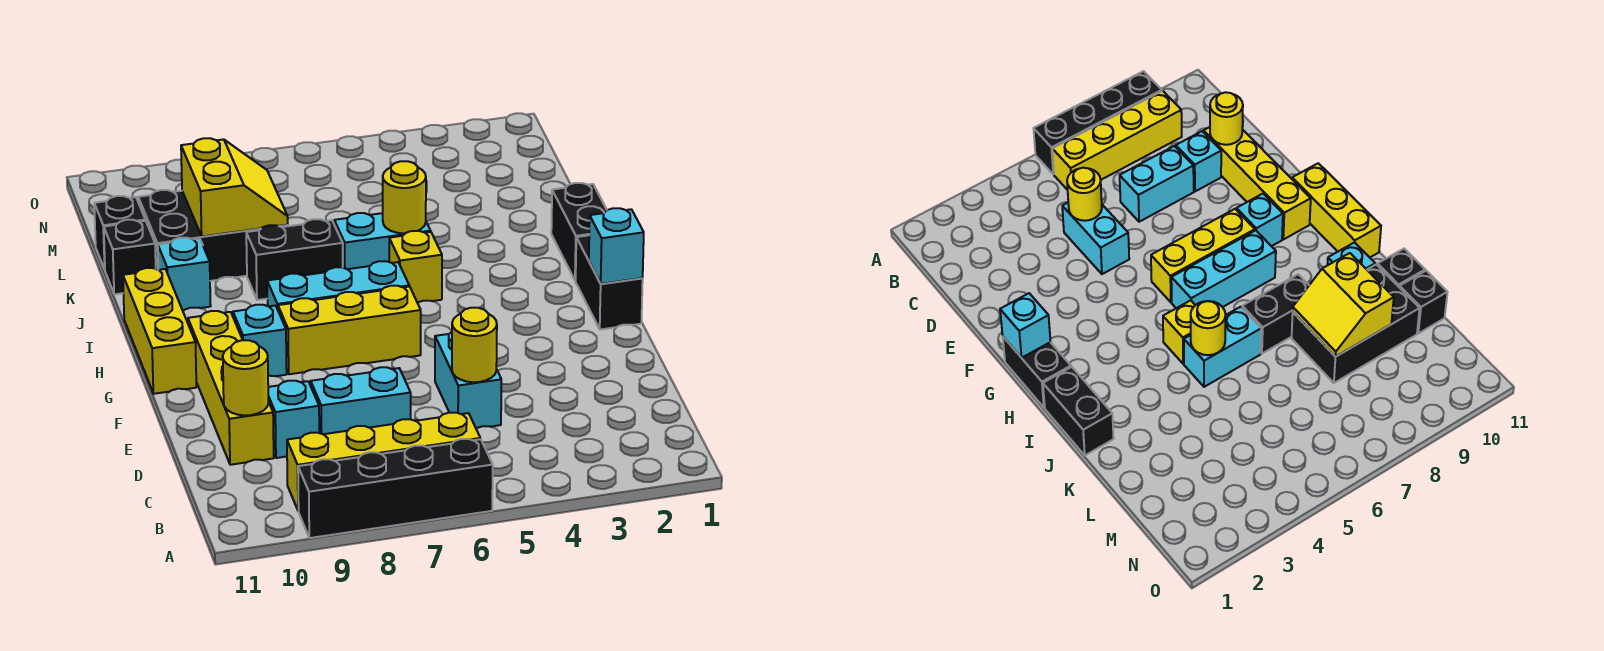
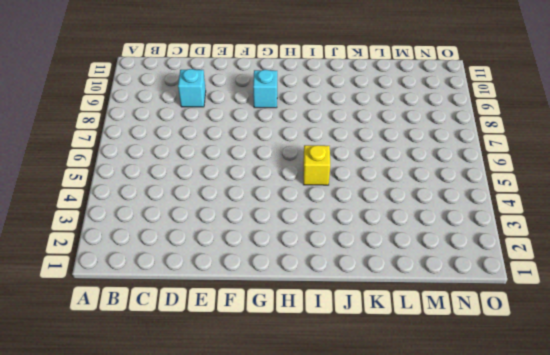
none -> black brick A6:A9 level 1
none -> yellow brick B6:B9 level 1
none -> cyan brick D5:E5 level 1

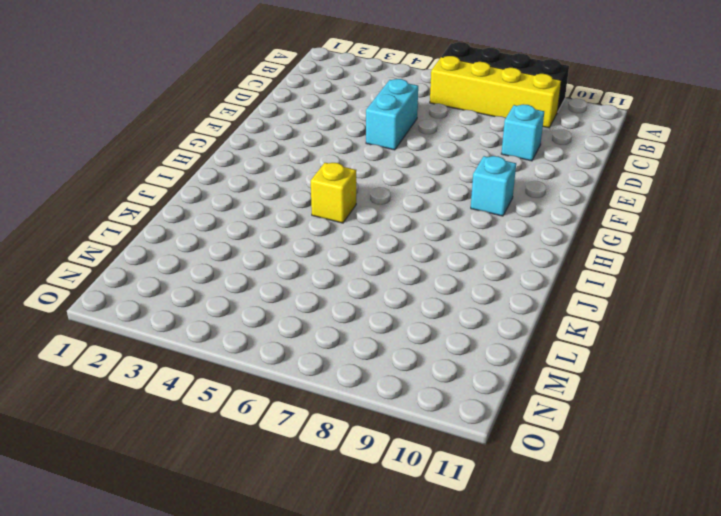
none -> cyan brick D7:D8 level 1
none -> yellow brick D10:G10 level 1
none -> black brick G1:H1 level 1

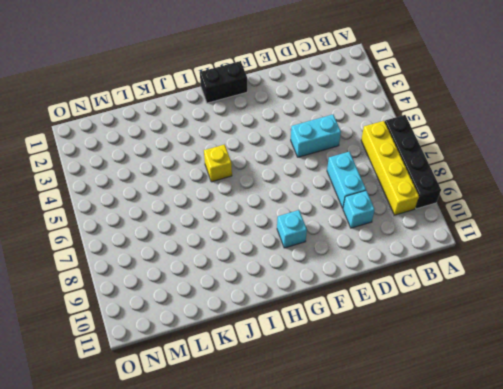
none -> yellow brick D10:G10 level 1
none -> yellow brick G6:G8 level 1
none -> yellow brick G11:I11 level 1

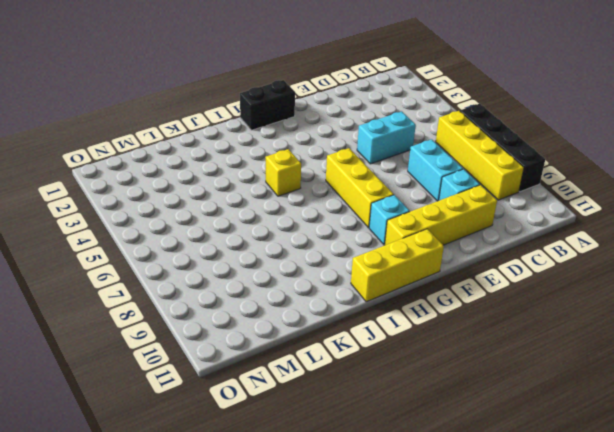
none -> cyan brick H6:H8 level 1
none -> black brick I1:J1 level 1
none -> cyan brick J5:J6 level 1

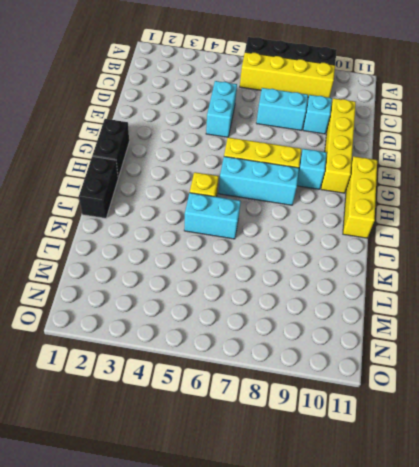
none -> black brick J7:J8 level 1
none -> cyan brick J10 level 1
none -> black brick K8:L10 level 1

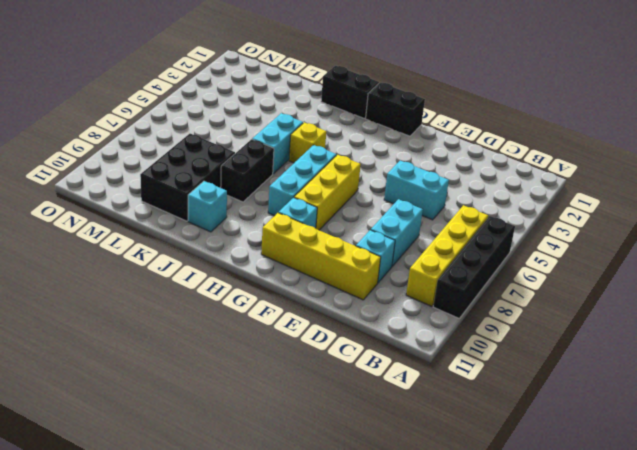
none -> yellow brick G11:I11 level 1
none -> black brick K11 level 1
none -> black brick L11 level 1

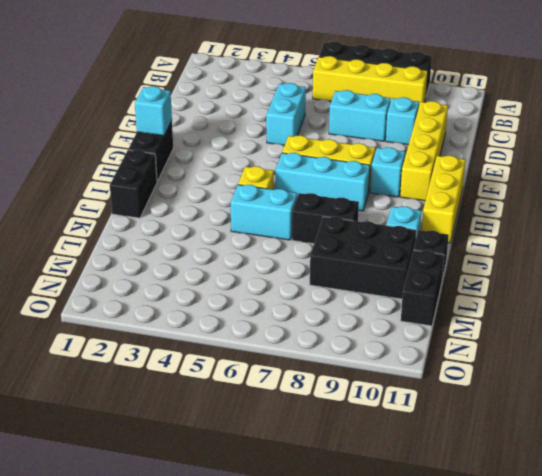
black brick L11:M11 level 1 -> black brick L11 level 1
none -> yellow round brick D5 level 2
none -> yellow round brick D10 level 2
none -> yellow round brick J5 level 2

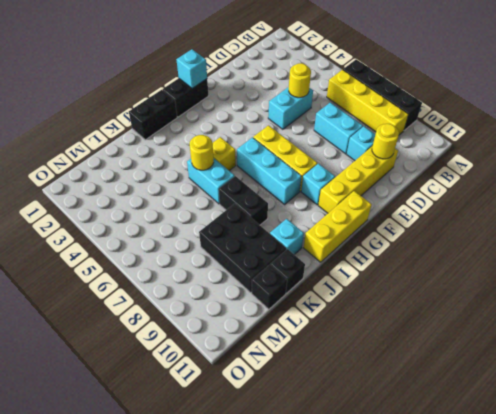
none -> yellow slope K8:L9 level 2 top 9

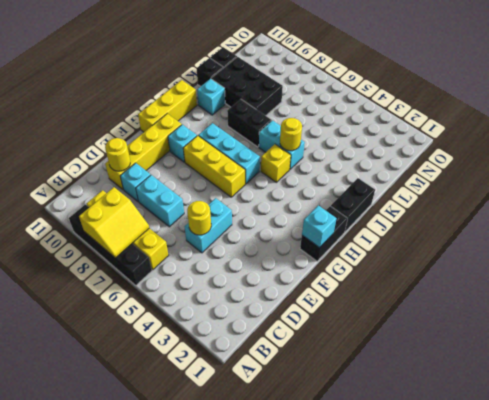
yellow slope A7:B8 level 2 top 8 -> yellow slope K8:L9 level 2 top 9

